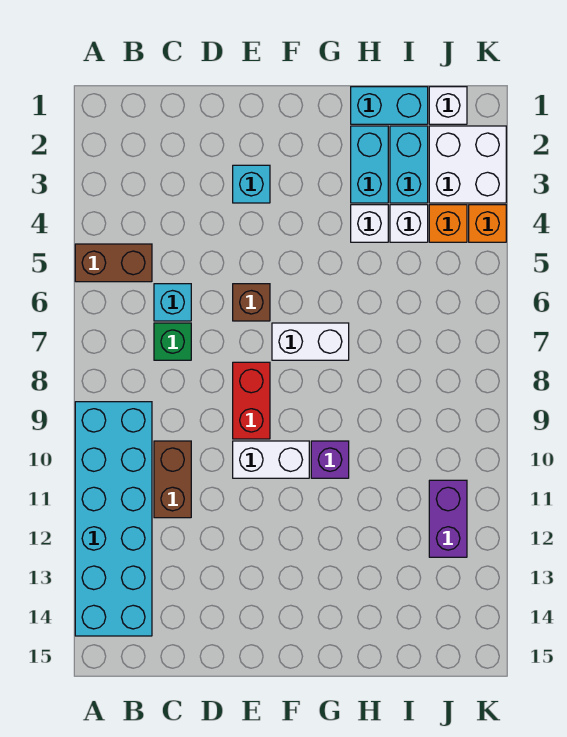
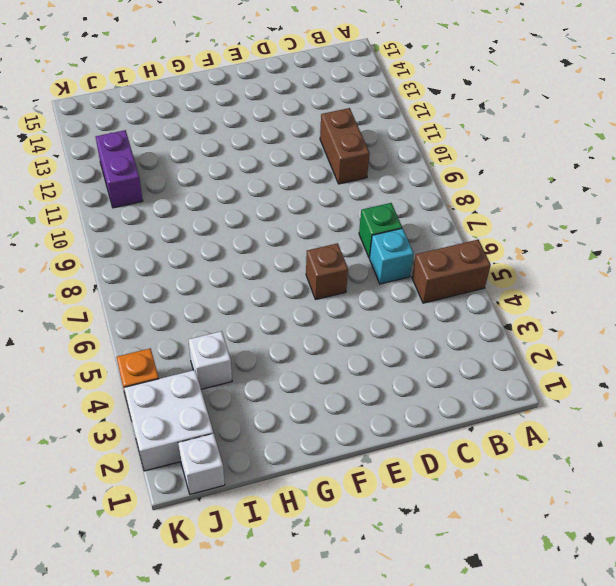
none -> cyan brick A9:B14 level 1
none -> cyan brick E3 level 1
none -> red brick E8:E9 level 1

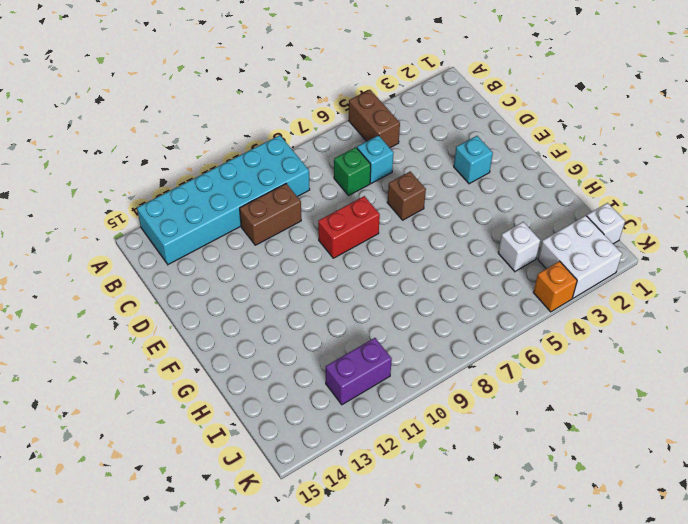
none -> white brick E10:F10 level 1
none -> white brick F7:G7 level 1
none -> purple brick G10 level 1

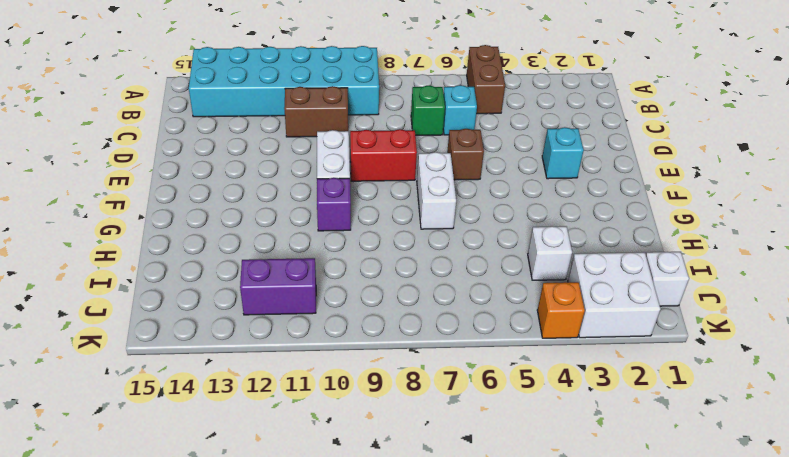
none -> cyan brick H1:I1 level 1
none -> cyan brick H2:H3 level 1
none -> white brick H4 level 1

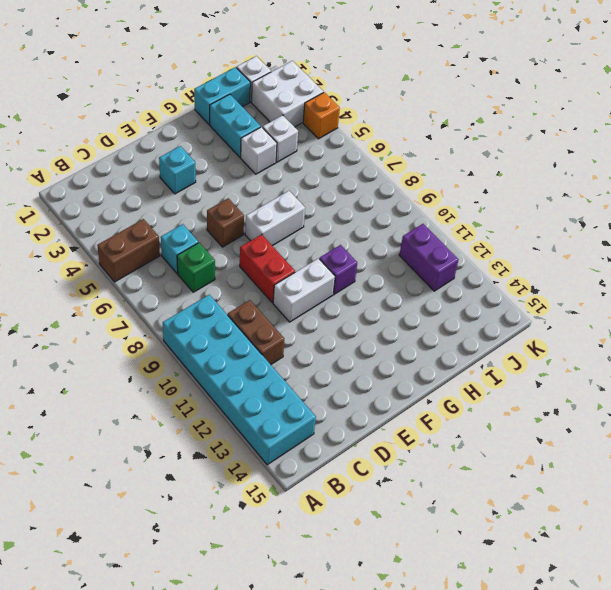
none -> cyan brick I2:I3 level 1
none -> orange brick J4 level 1

